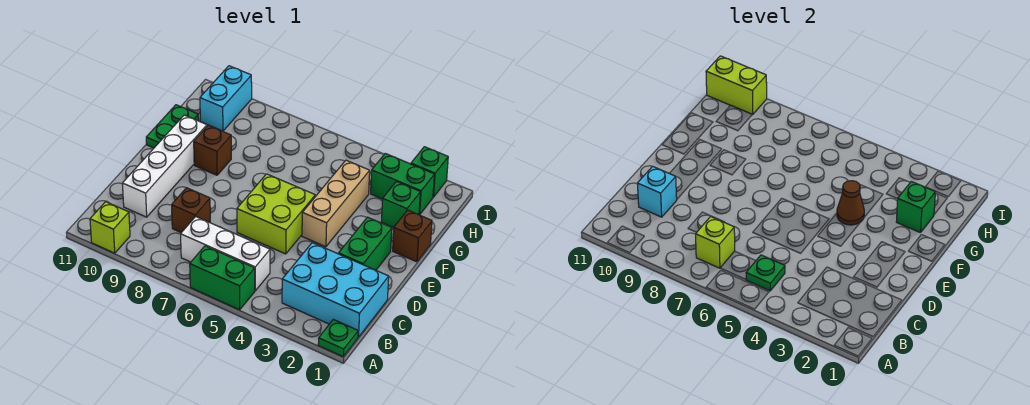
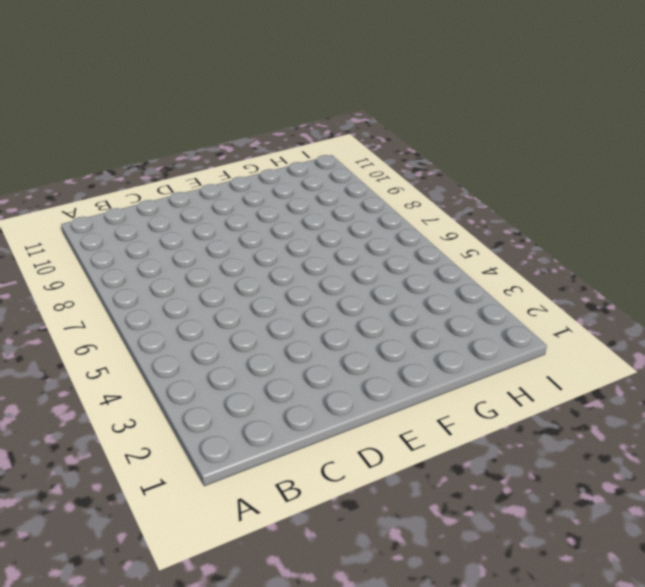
none -> green plate A1 level 1
none -> green brick A5:A6 level 1
none -> lime brick A10 level 1

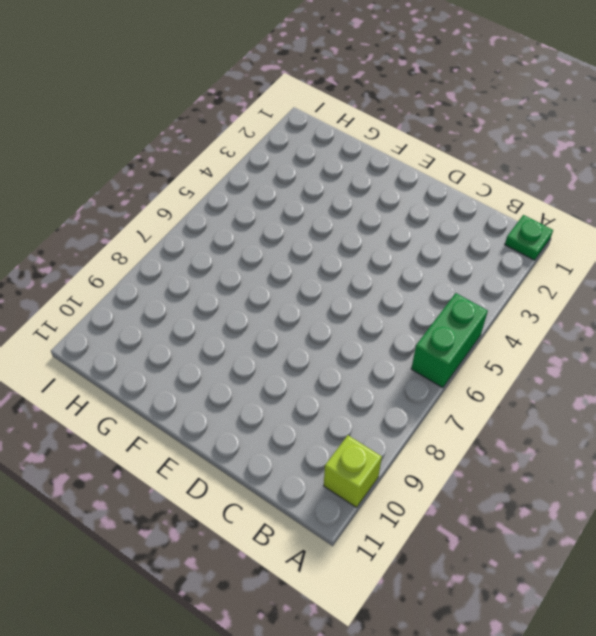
none -> cyan brick B1:C3 level 1
none -> white brick B5:B7 level 1
none -> brown brick C8 level 1

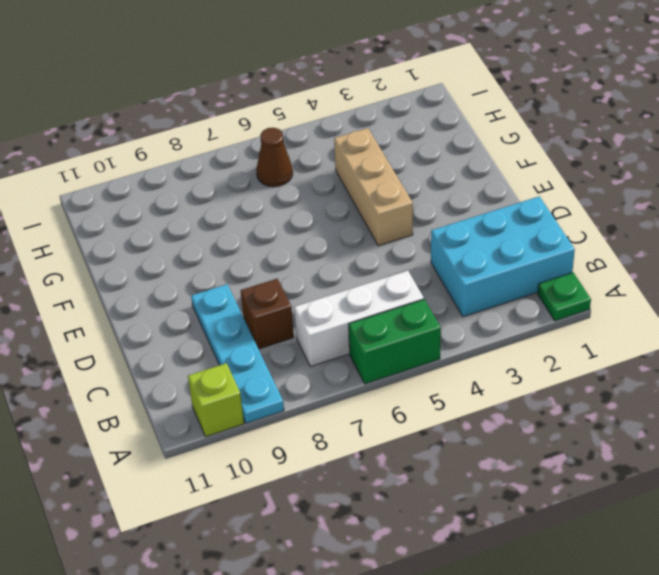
cyan plate A9:D9 level 1 -> none
brown cone H6 level 1 -> brown cone F4 level 2
none -> white brick C10:F10 level 1
none -> green brick D2:E2 level 1
none -> lime brick D5:E6 level 1

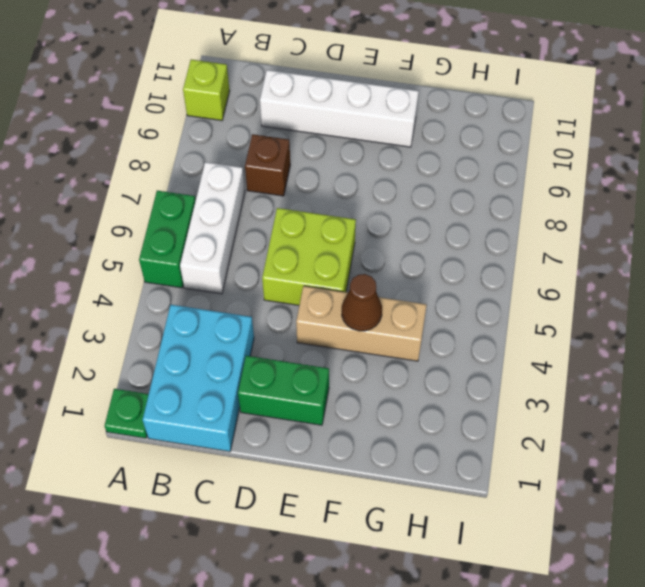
none -> brown brick F1 level 1
none -> brown brick F9 level 1
none -> green plate F11:G11 level 1

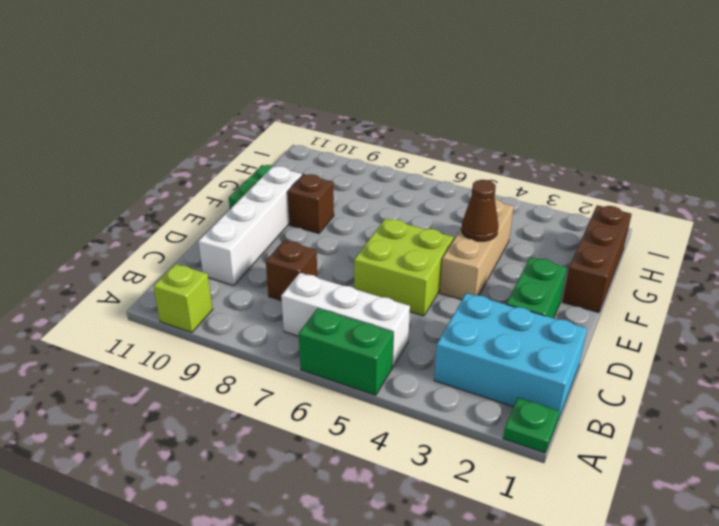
brown brick F1:H1 level 1 -> brown brick F1 level 1
none -> green brick G2 level 1
none -> green brick H2:H3 level 1
none -> cyan brick H10:I10 level 1

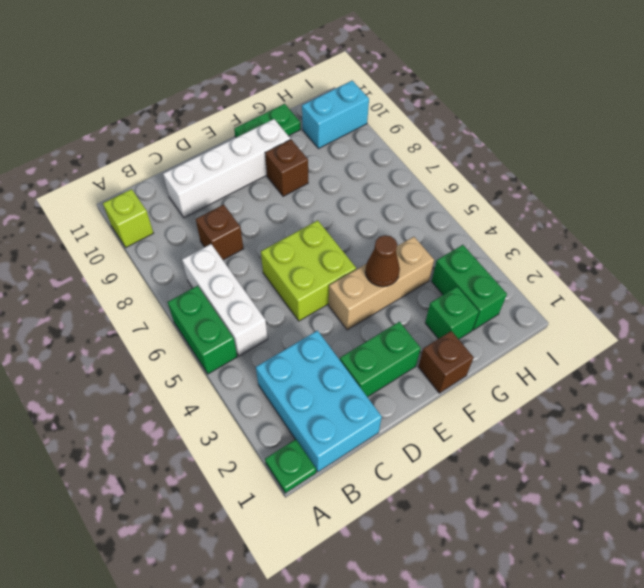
none -> green brick I2 level 1
none -> green plate B5 level 2
none -> lime brick B7 level 2

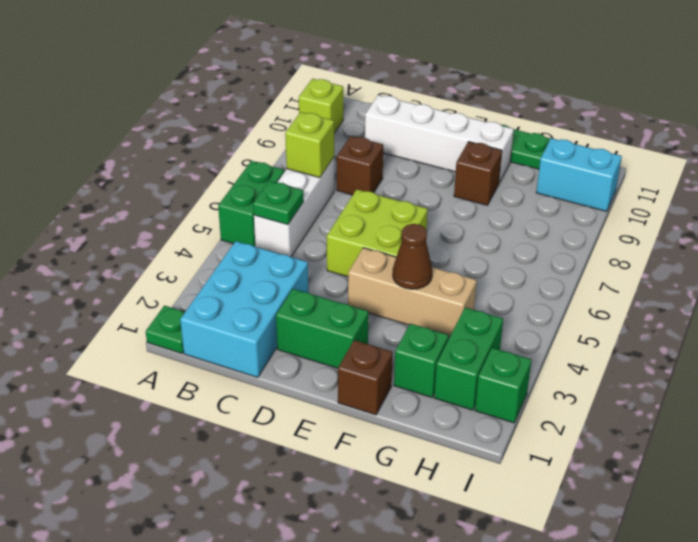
none -> cyan brick C10 level 2
none -> green brick G2 level 2
none -> lime brick I10:I11 level 2

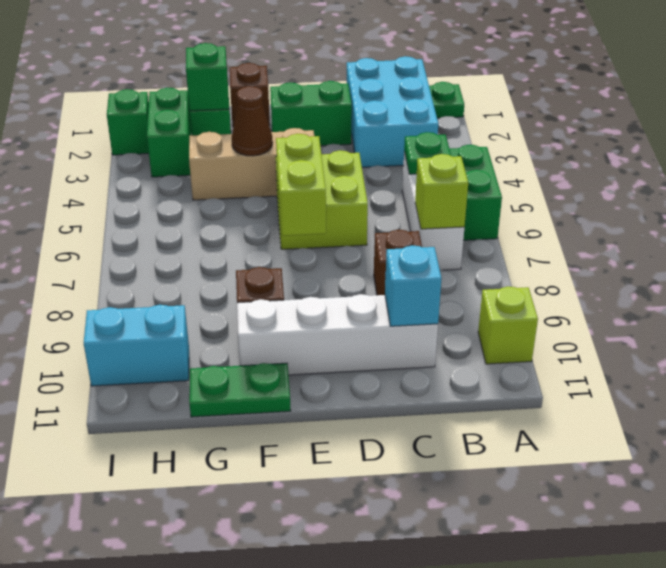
lime brick E6:E7 level 2 -> lime brick I10:I11 level 2

